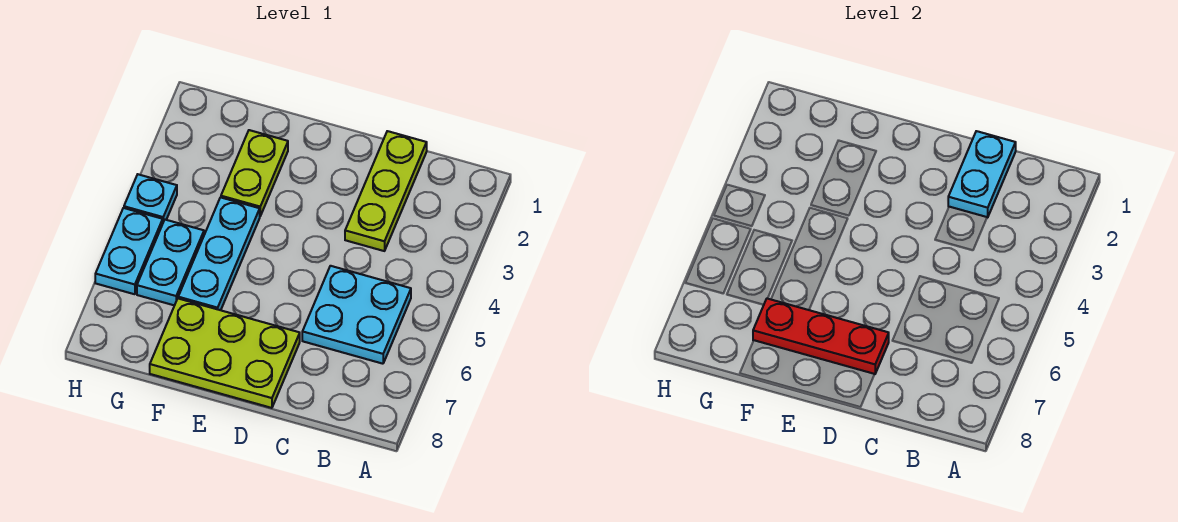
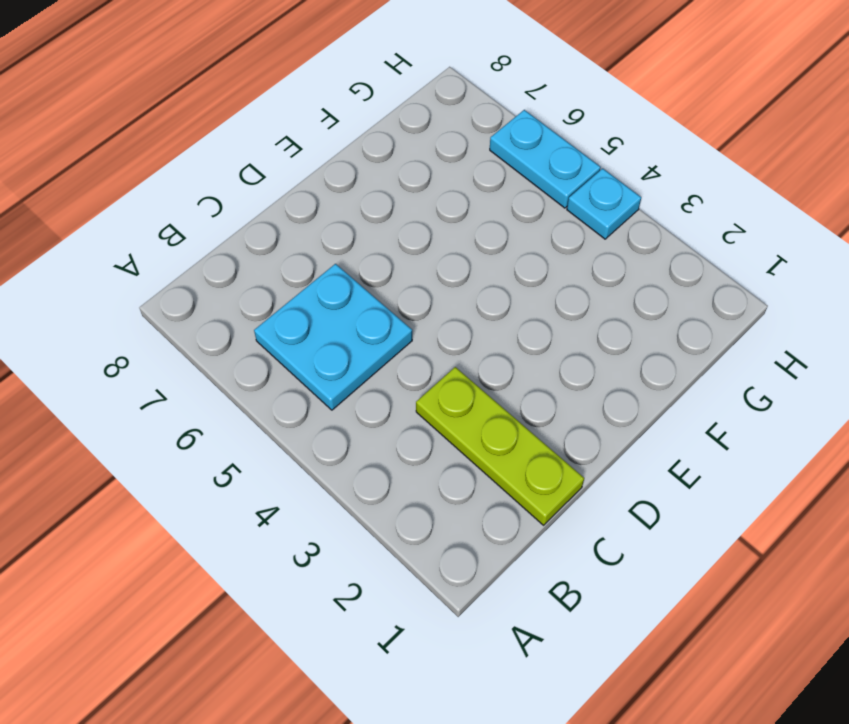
none -> lime plate D7:F8 level 1
none -> lime plate F2:F3 level 1

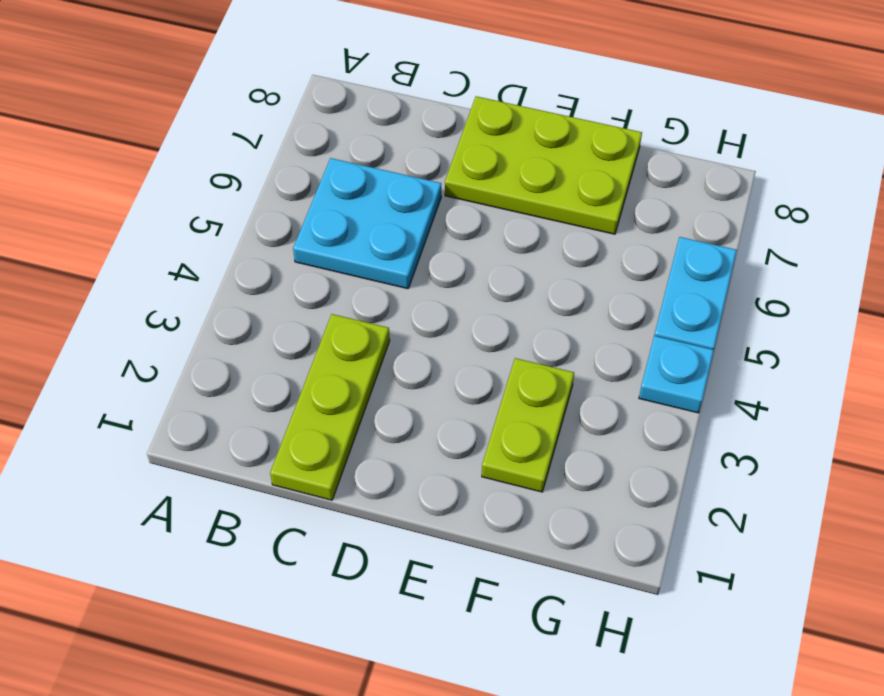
none -> cyan plate F4:F6 level 1
none -> cyan plate G5:G6 level 1

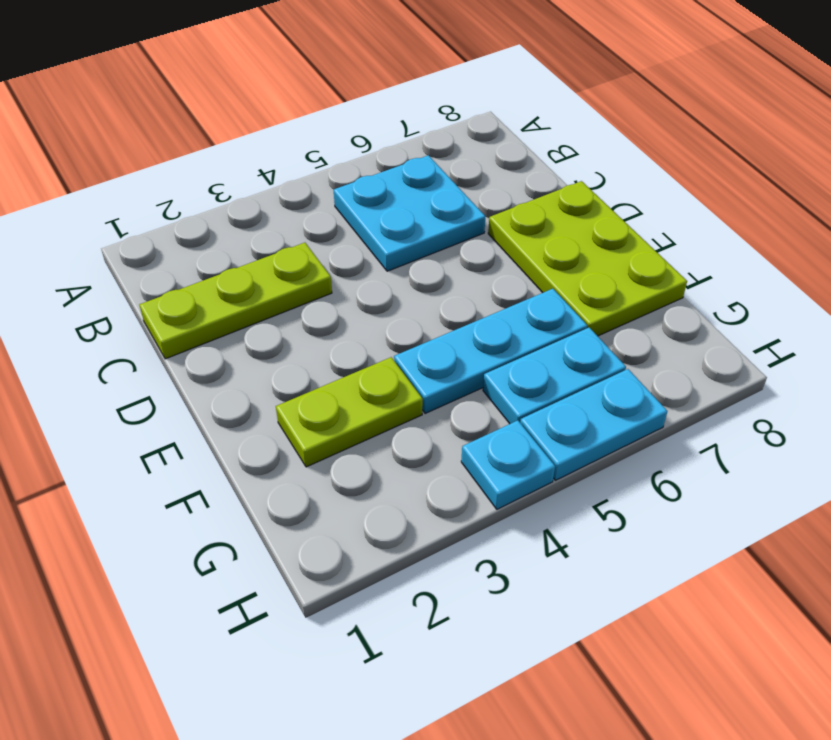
none -> cyan plate C1:C2 level 2
none -> red plate D7:F7 level 2

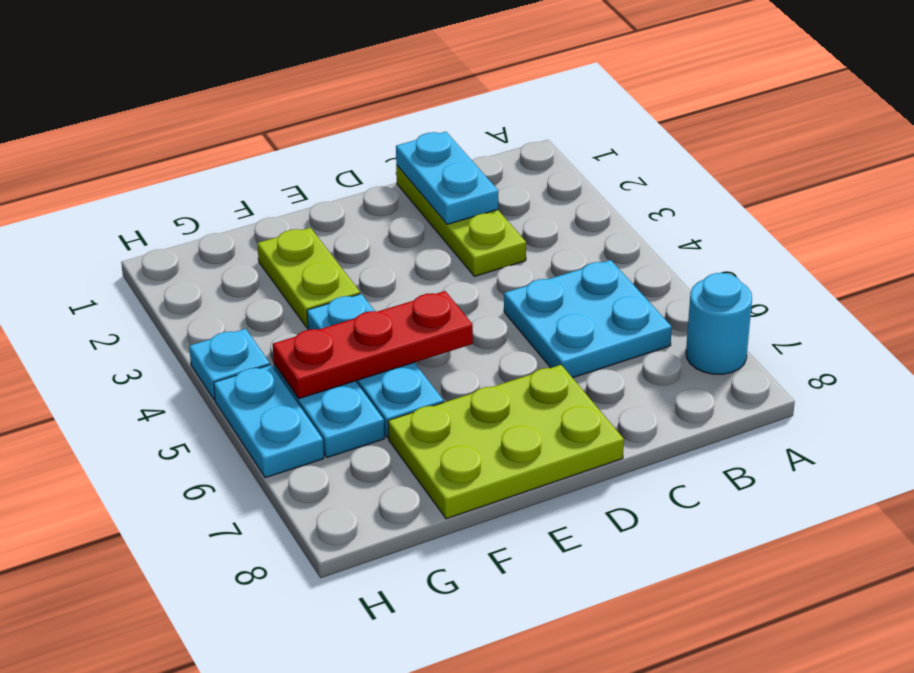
cyan round brick A7 level 1 -> none
red plate E5:G5 level 2 -> red plate D7:F7 level 2

